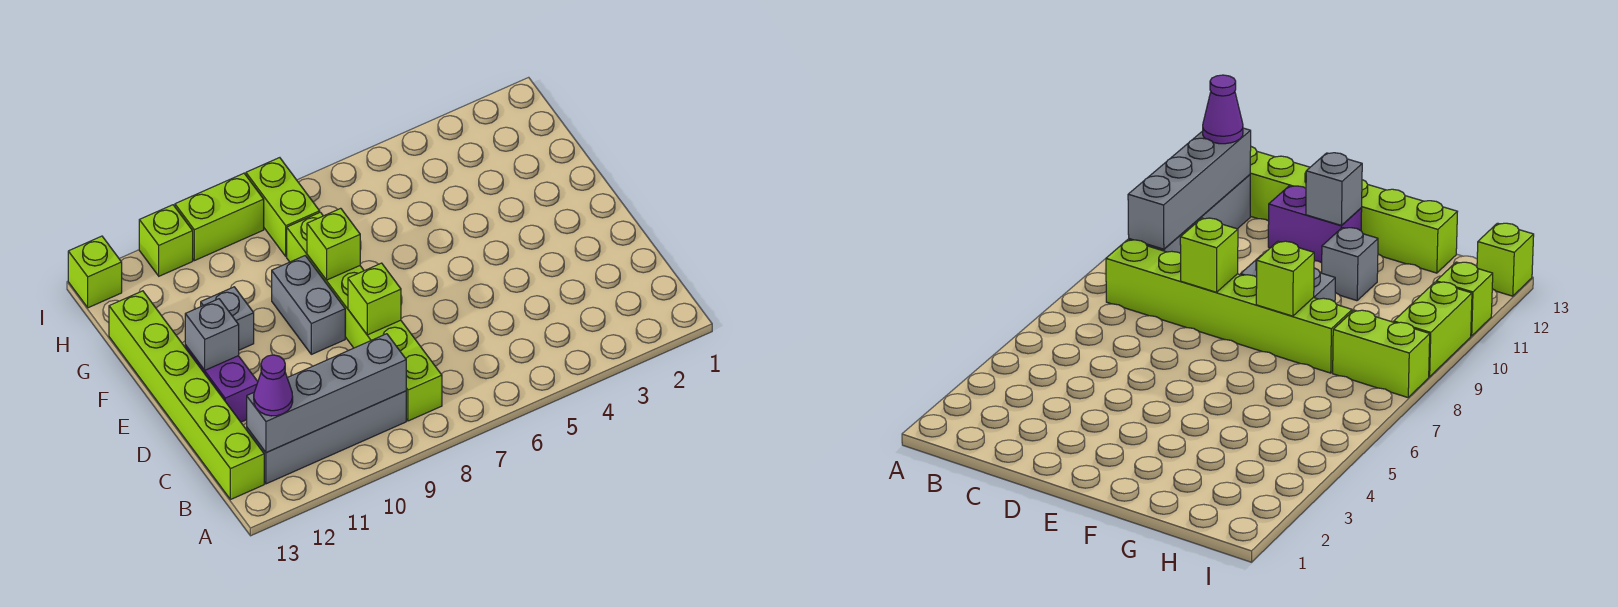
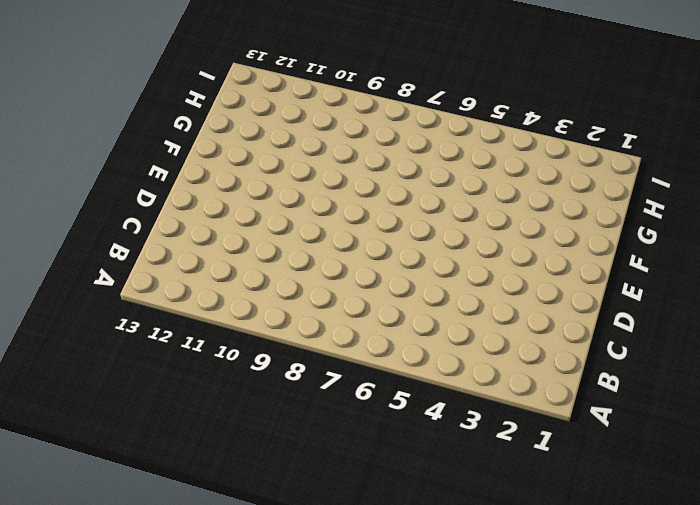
none -> lime brick B8:G8 level 1
none -> grey brick B9:B12 level 1
none -> lime brick B13:G13 level 1

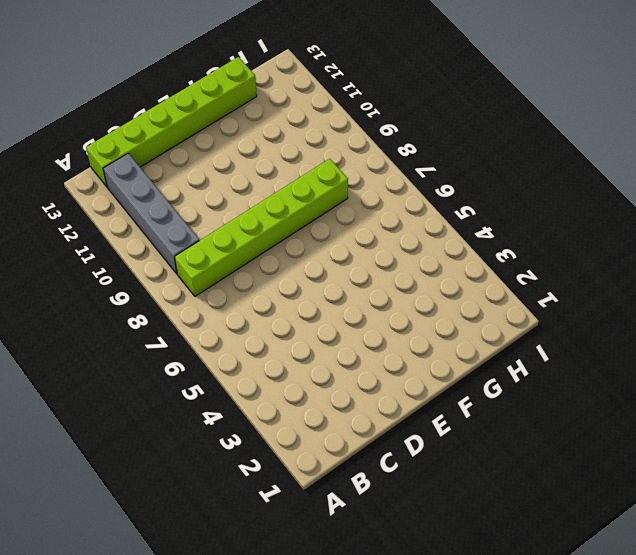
none -> purple brick D12:E12 level 1
none -> grey brick E9:F9 level 1
none -> grey brick F11 level 1

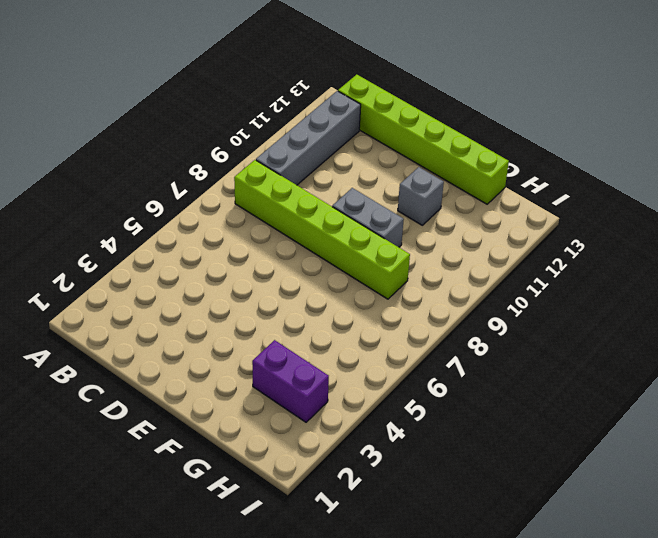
purple brick G3:H3 level 1 -> purple brick D12:E12 level 1
none -> lime brick H8:I8 level 1
none -> lime brick I9:I10 level 1
none -> lime brick I11 level 1

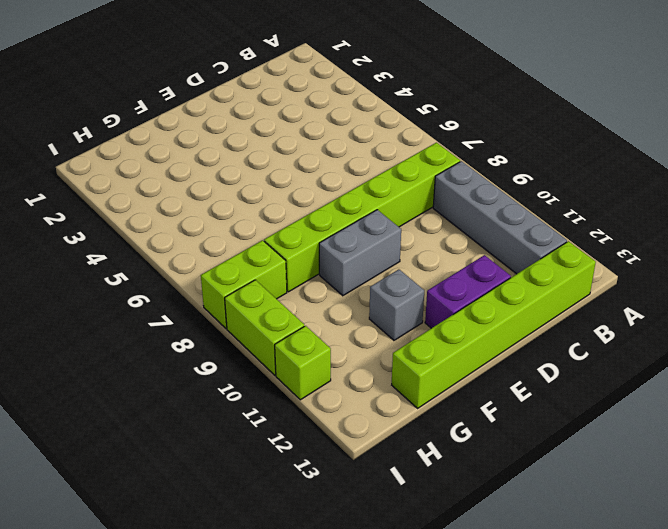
none -> lime brick I13 level 1
none -> grey brick B9:B12 level 2
none -> lime brick D8 level 2

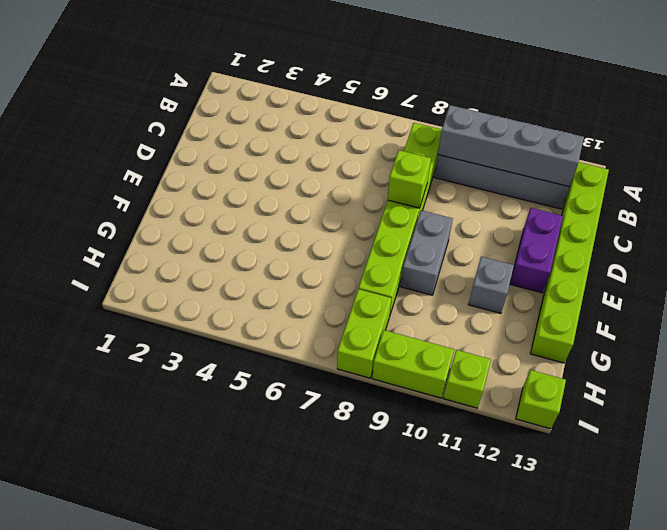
none -> grey brick E12 level 2
none -> lime brick F8 level 2
none -> purple cone B12 level 3

